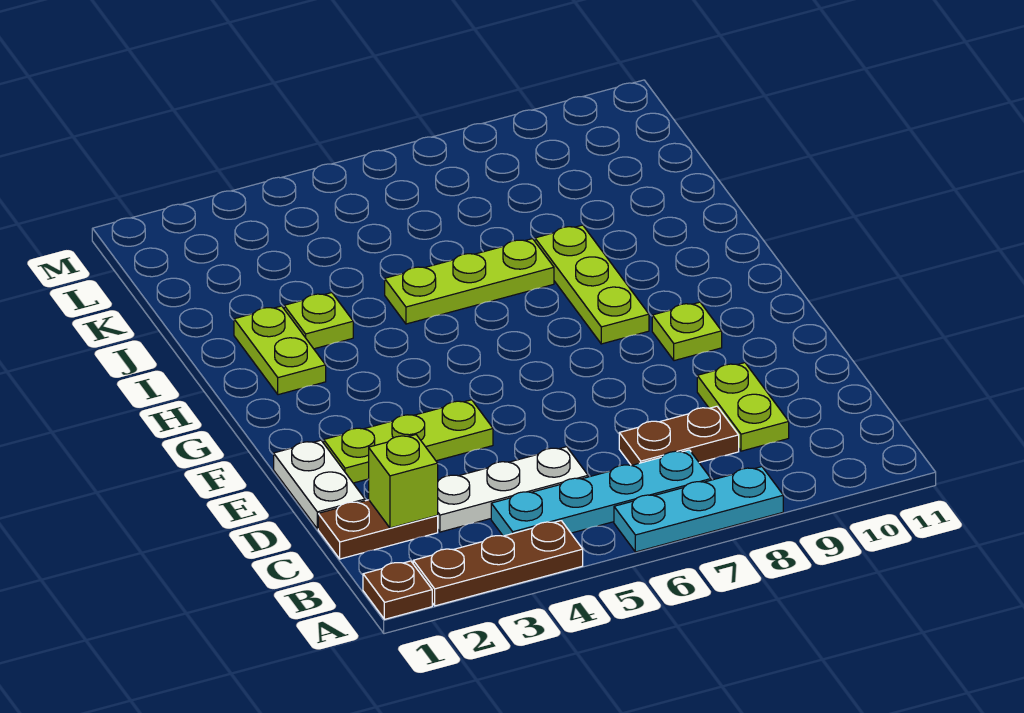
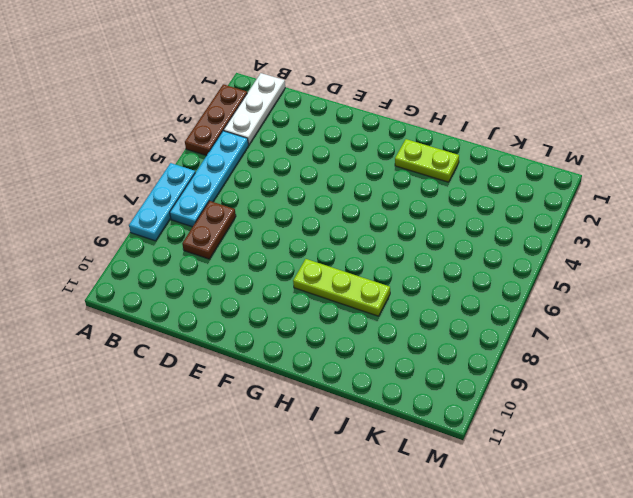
white plate B1:B3 level 1 -> white plate C3:C5 level 1
none -> brown plate A1 level 1
none -> brown plate C1:C2 level 1
none -> lime plate C9:D9 level 1

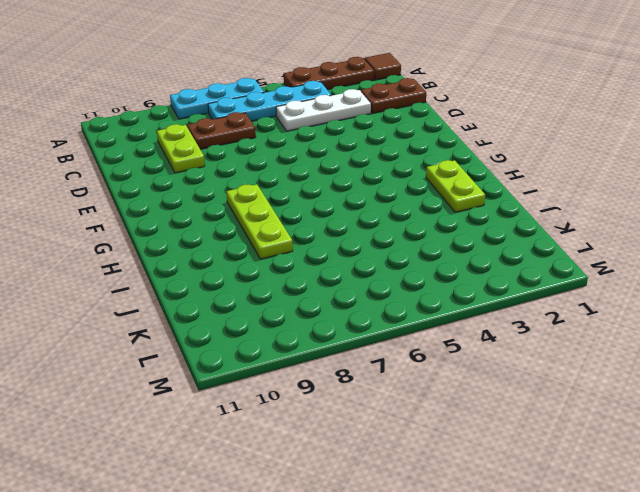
brown tile A1 level 1 -> brown plate A1 level 1
none -> white plate D1:E1 level 1
none -> lime plate E2:E4 level 1
none -> lime plate F9 level 1

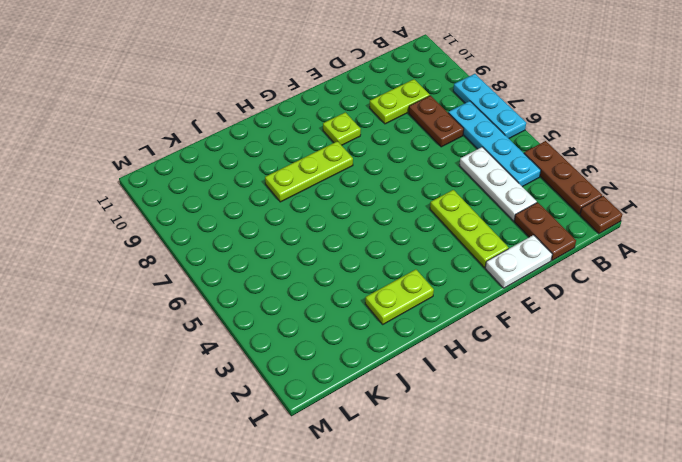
none -> lime plate I3 level 1
none -> lime plate I5:I7 level 1
none -> lime brick C2 level 2

